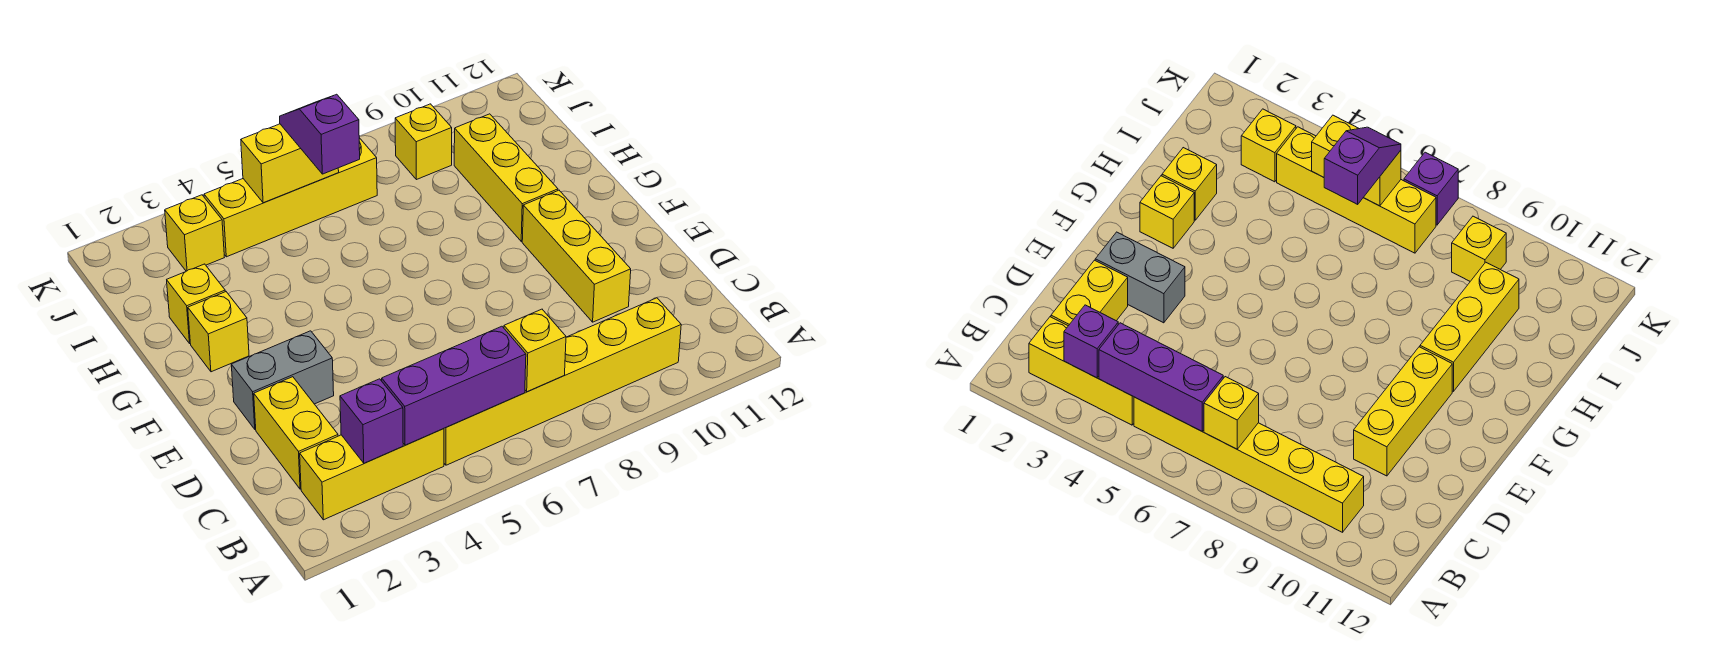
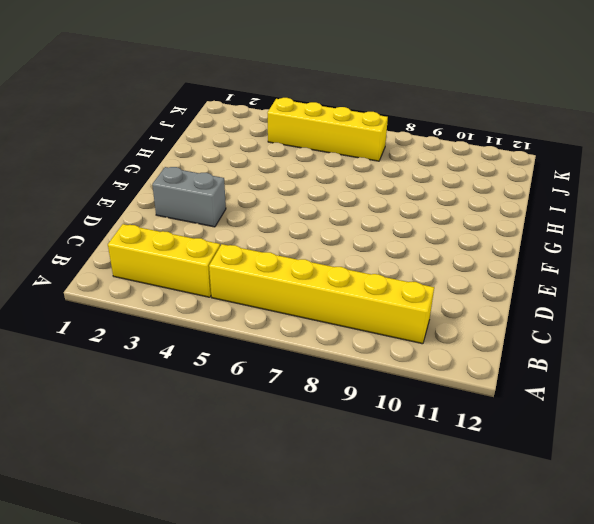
none -> yellow brick C2:D2 level 1
none -> yellow brick D10:F10 level 1
none -> yellow brick G2 level 1

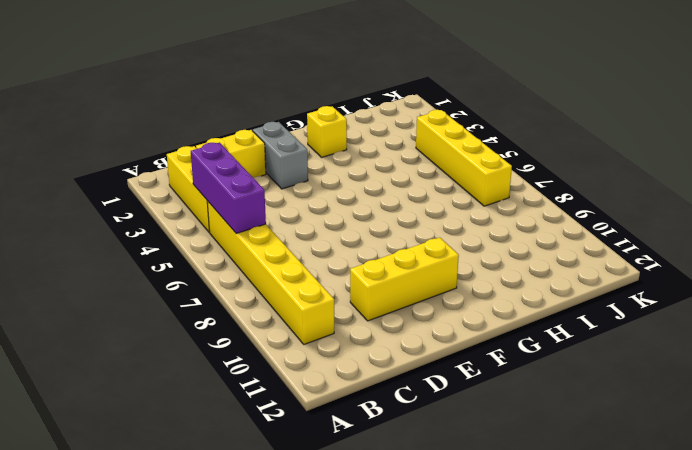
none -> yellow brick G10:I10 level 1
none -> yellow brick H2 level 1
none -> yellow brick J3 level 1

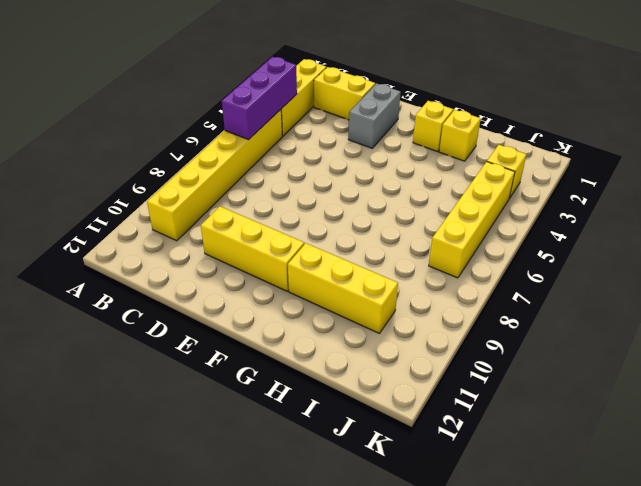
none -> yellow brick J9 level 1
none -> purple brick K7 level 1
none -> purple brick B3 level 2

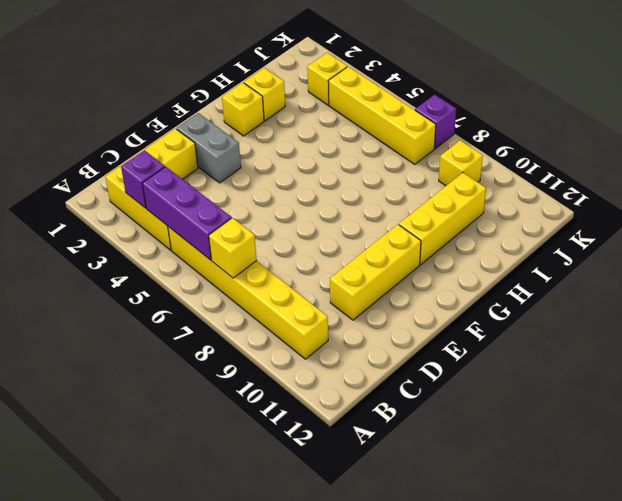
none -> yellow brick J5:J6 level 2
none -> purple slope I6:J6 level 3 top I

